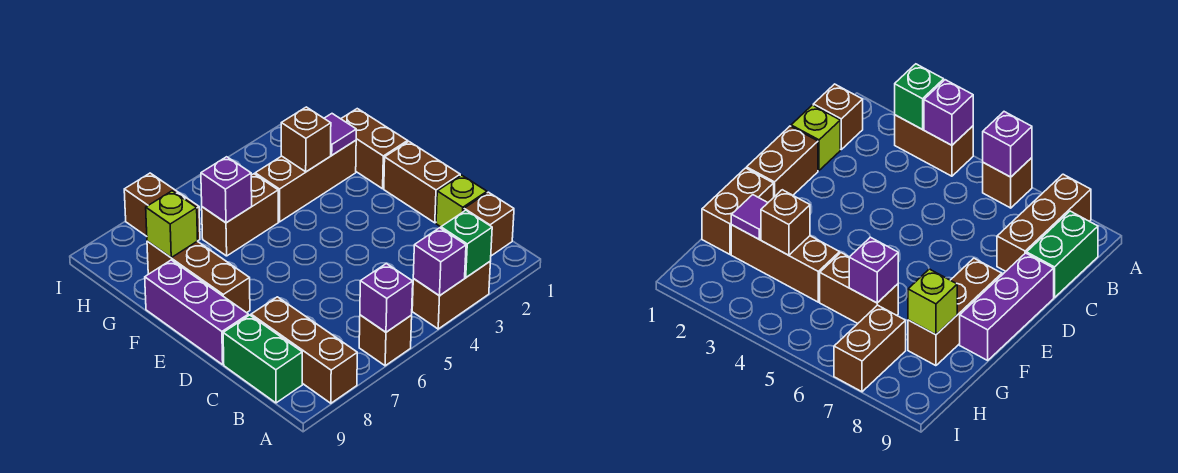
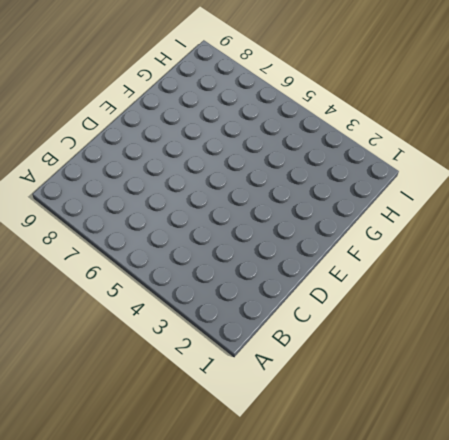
none -> brown brick A3:A4 level 1
none -> brown brick A6 level 1
none -> brown brick A8:C8 level 1

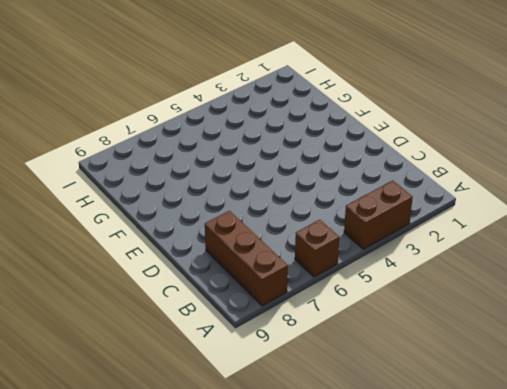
none -> brown brick B1 level 1
none -> green brick B9:C9 level 1
none -> lime brick C1 level 1

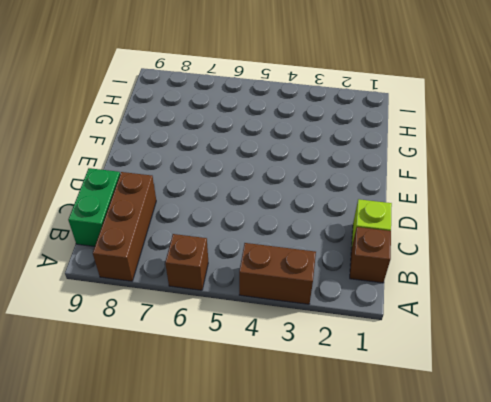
none -> brown brick D1:E1 level 1
none -> purple brick D9:F9 level 1
none -> brown brick E8:G8 level 1

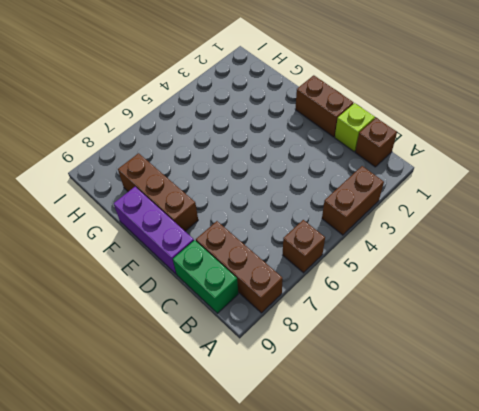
none -> brown brick F1:G1 level 1
none -> brown brick G2:G4 level 1
none -> brown brick G5:G6 level 1

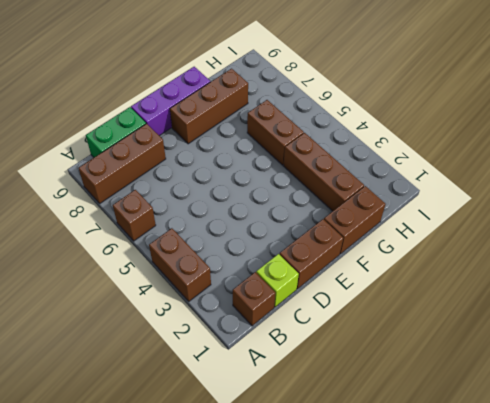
none -> brown brick H7:I7 level 1
none -> green brick A3 level 2
none -> purple brick A4 level 2

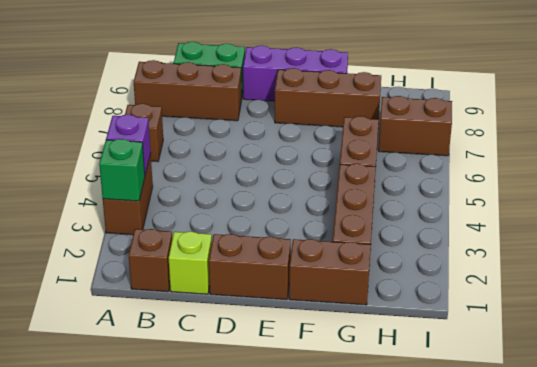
none -> purple brick A6 level 2
none -> purple tile G2 level 2
none -> brown brick G3 level 2

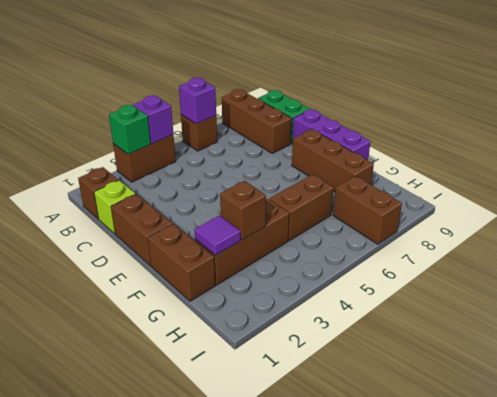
none -> purple brick G6 level 2
none -> lime brick G8 level 2

